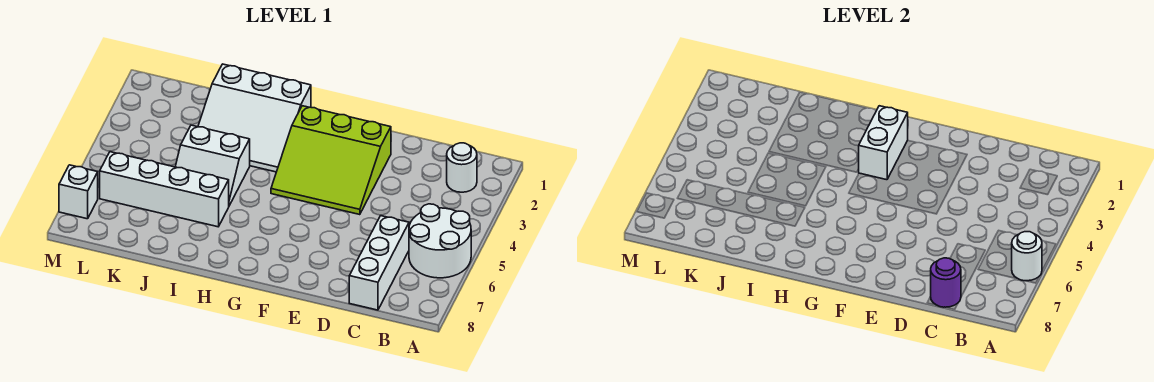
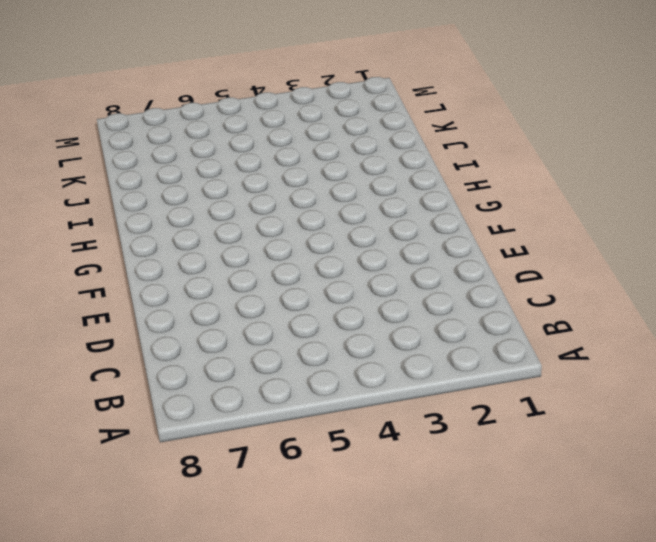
none -> white round brick A5:B6 level 1
none -> white round brick B2 level 1

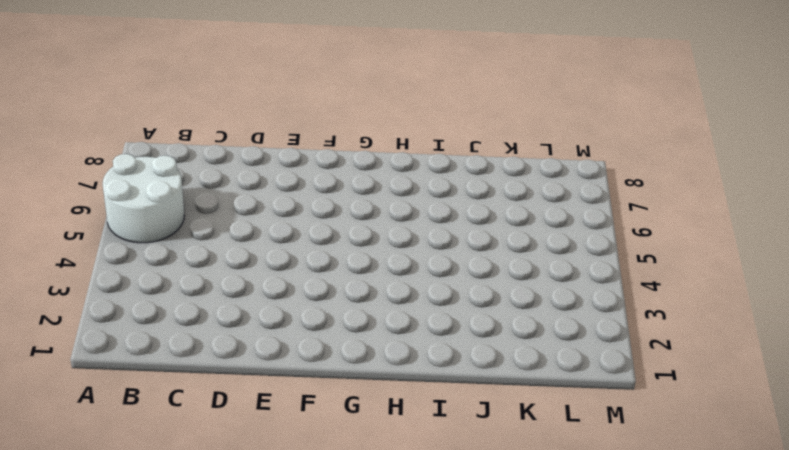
none -> white round brick B2 level 1
none -> white brick C6:C8 level 1

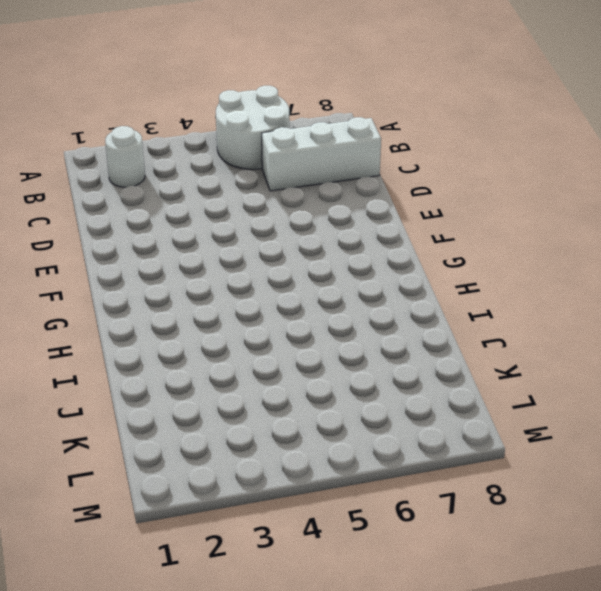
none -> lime slope E2:G4 level 1 top 2
none -> white slope H1:J3 level 1 top 1

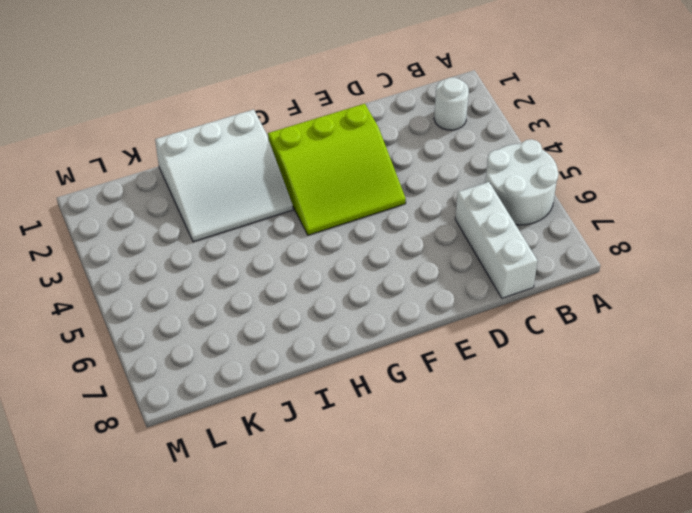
none -> white slope I4:J5 level 1 top 4
none -> white brick I6:L6 level 1

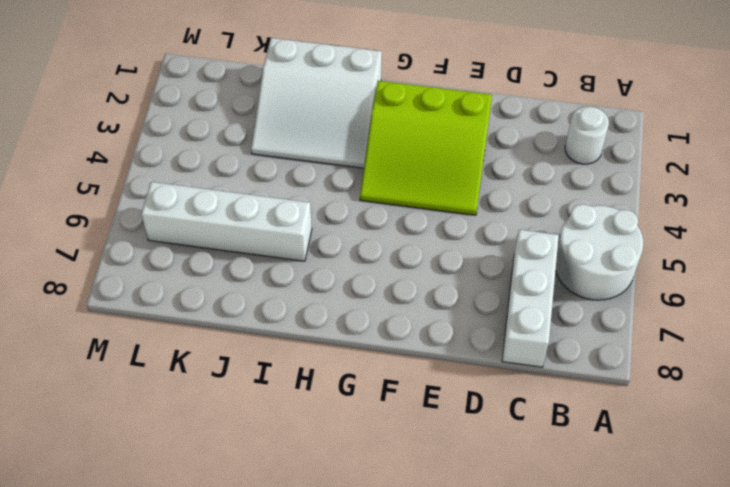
none -> white slope I4:J5 level 1 top 4
none -> white brick M7 level 1

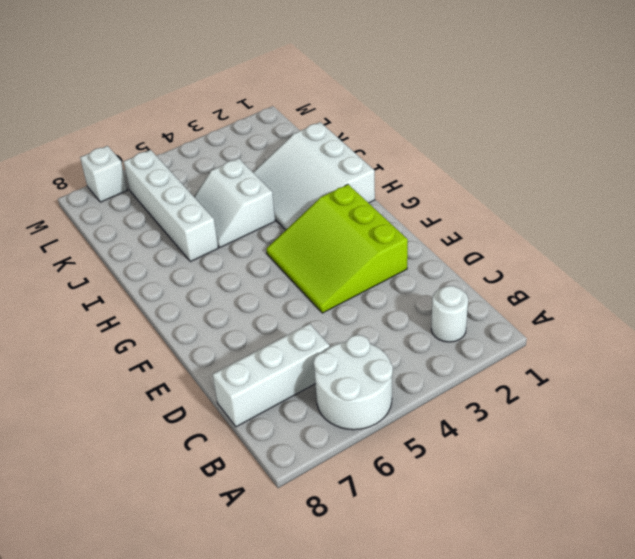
none -> white round brick A6 level 2
none -> purple round brick C8 level 2

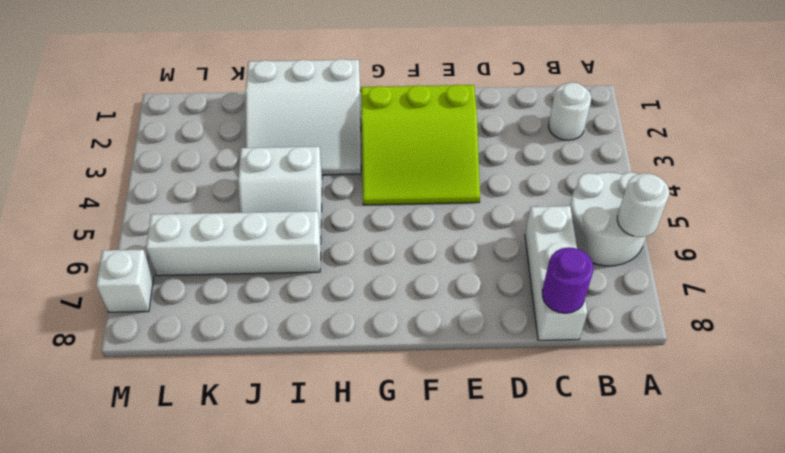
none -> white brick G2:G3 level 2

